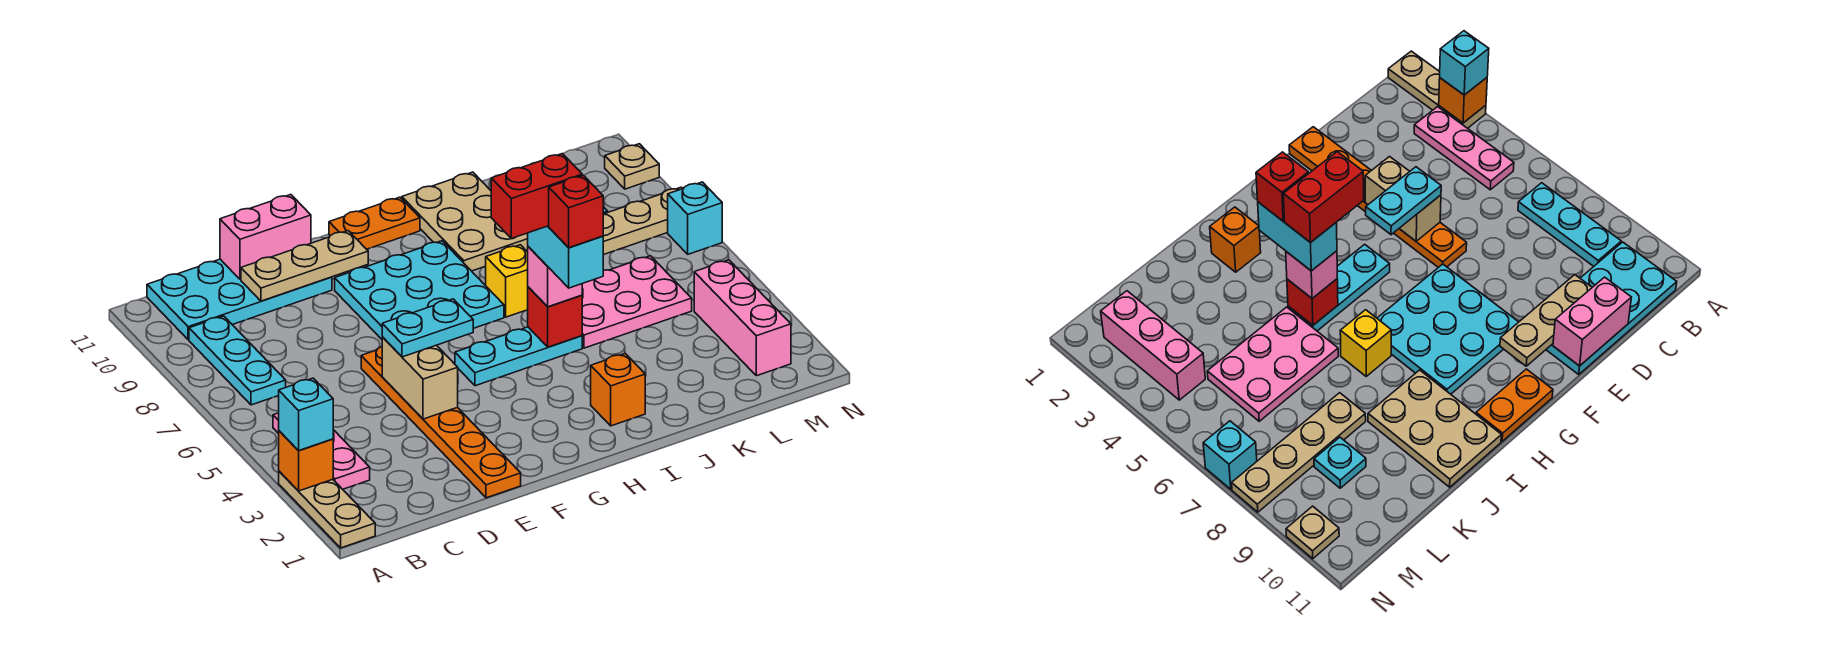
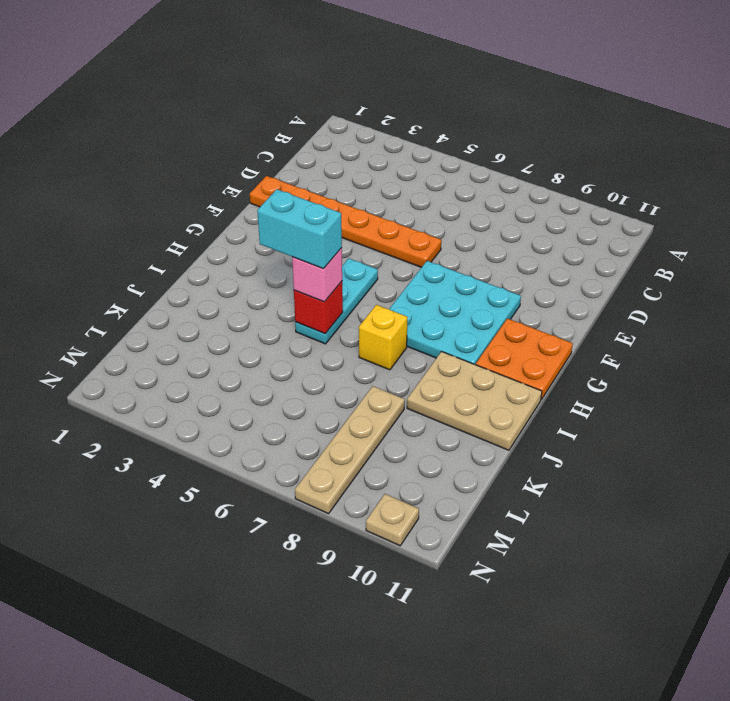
orange plate G10:H11 level 1 -> orange plate G11:H11 level 1
none -> tan plate A1:A3 level 1
none -> pink plate B3:B5 level 1
none -> cyan plate B7:B9 level 1

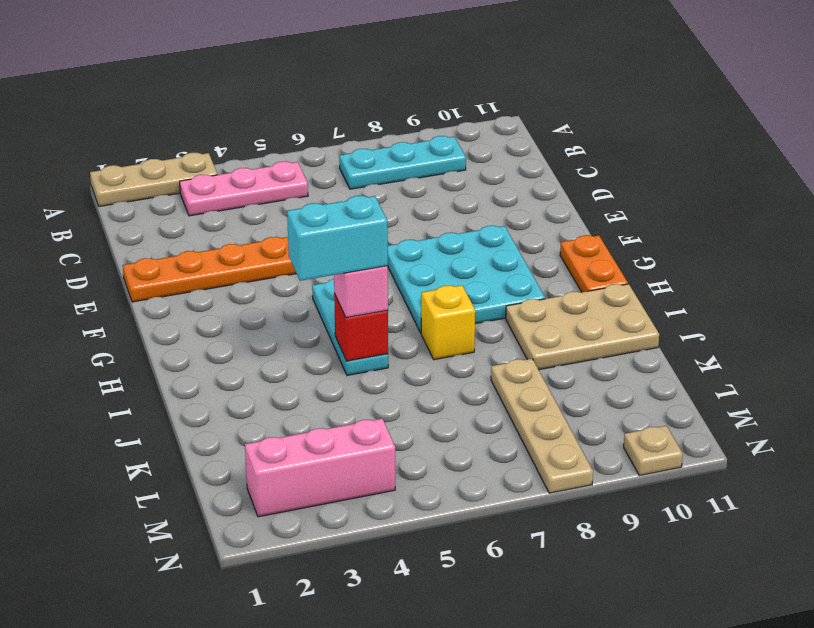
none -> cyan plate B10:E11 level 1
none -> orange brick I2 level 1
none -> pink plate J5:L6 level 1

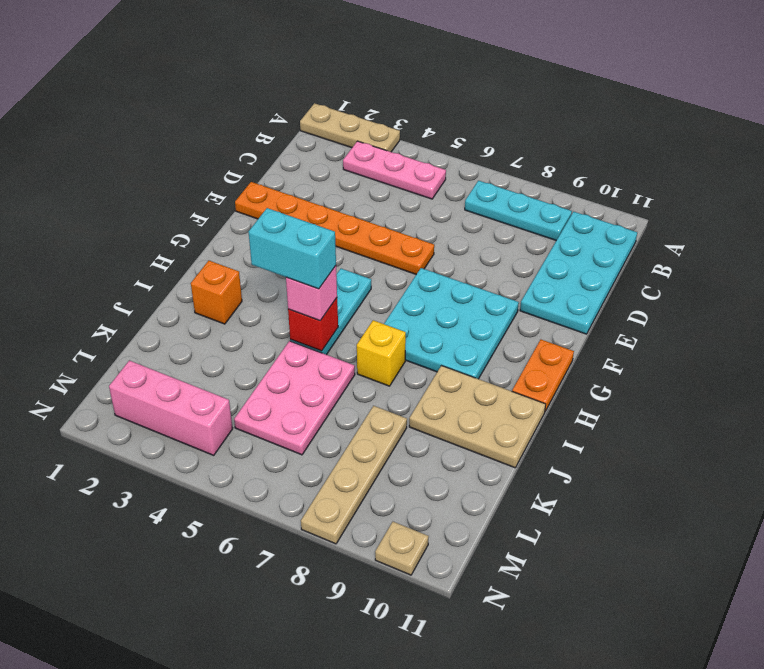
none -> cyan plate L9 level 1
none -> cyan brick N7 level 1
none -> orange brick A3 level 2

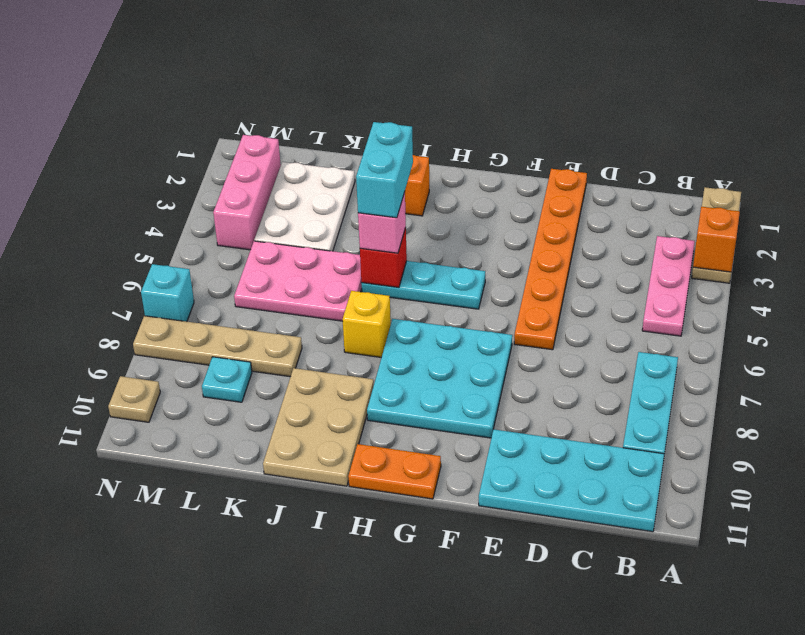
white plate K2:L4 level 1 -> none
none -> tan plate D10:F10 level 2
none -> pink brick D11:E11 level 2
none -> tan brick E4:E5 level 2

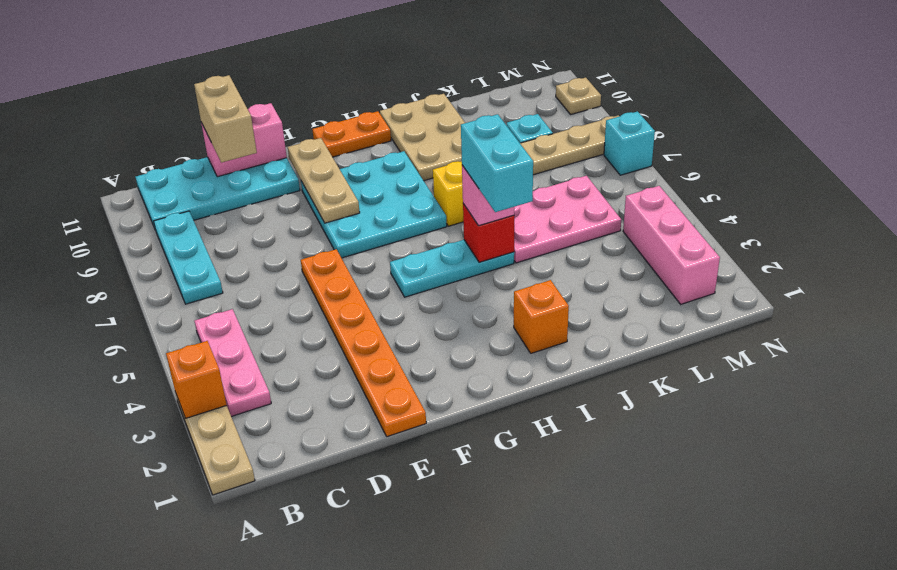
tan brick D10:D11 level 3 -> tan brick E4:E5 level 2
tan plate F8:F10 level 2 -> tan plate D10:F10 level 2
none -> cyan brick A3 level 3
none -> cyan plate E5:F5 level 3
none -> red brick H5:I5 level 5

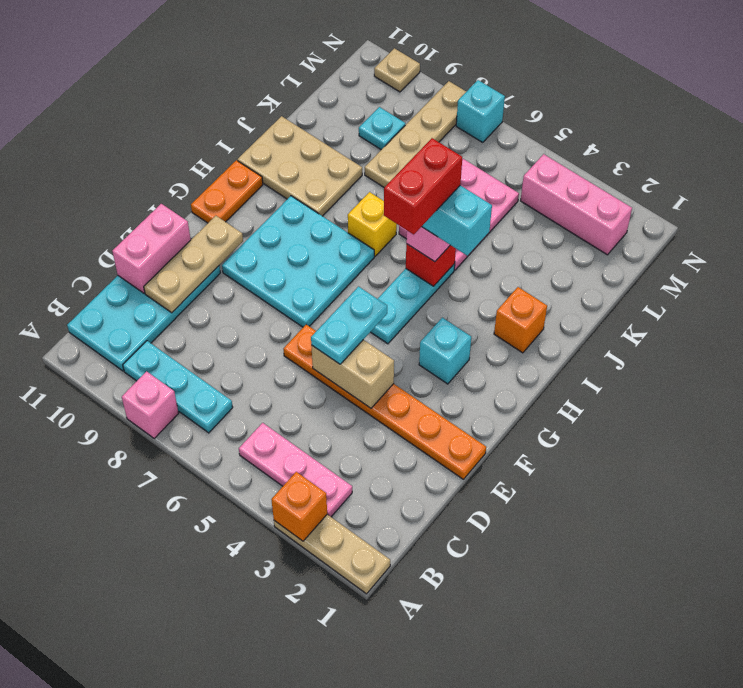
pink brick A8 level 1 -> none
cyan brick G3 level 1 -> cyan brick A3 level 3
none -> red brick I4 level 5

